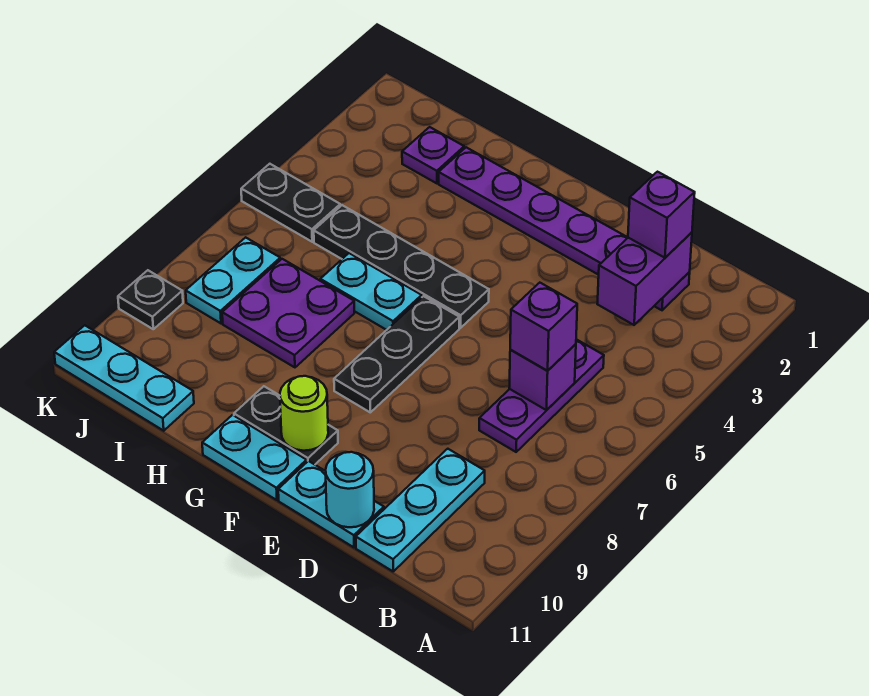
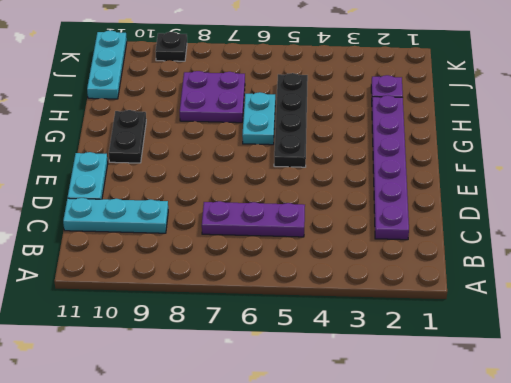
none -> black plate F6:F8 level 1
none -> cyan plate F11:G11 level 1
none -> black plate J5:K5 level 1

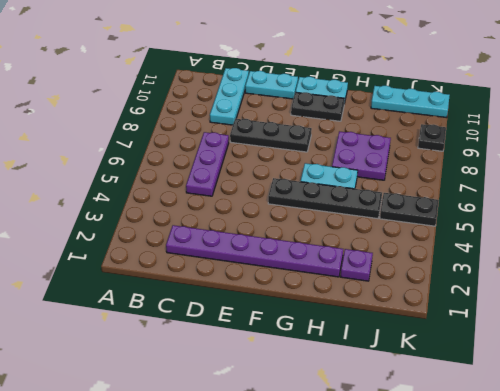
black plate D8:F8 level 1 -> black plate F6:F8 level 1
none -> cyan plate J7:J8 level 1
none -> purple brick C2:C3 level 2
none -> purple brick C6 level 2

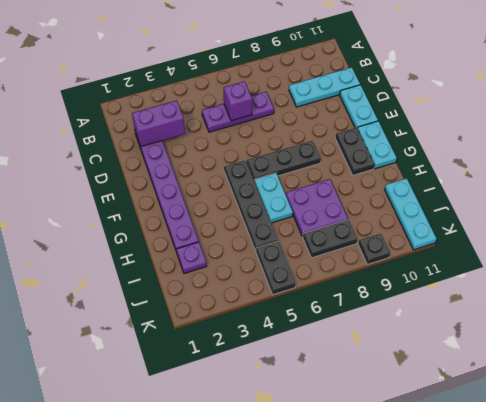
black plate J7:J8 level 1 -> cyan plate J7:J8 level 1
none -> cyan round brick D11 level 2
none -> lime round brick F10 level 2
none -> purple brick C2 level 3

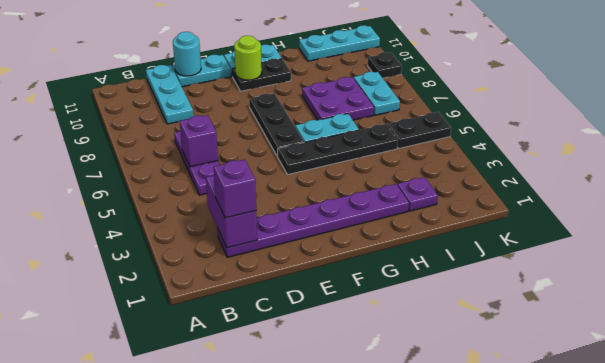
none -> purple brick C6 level 3

